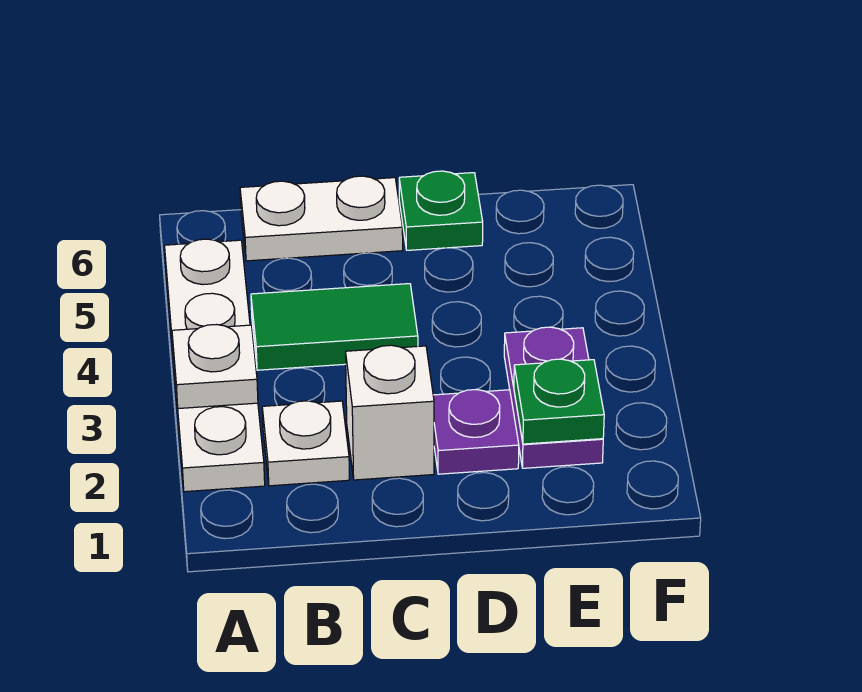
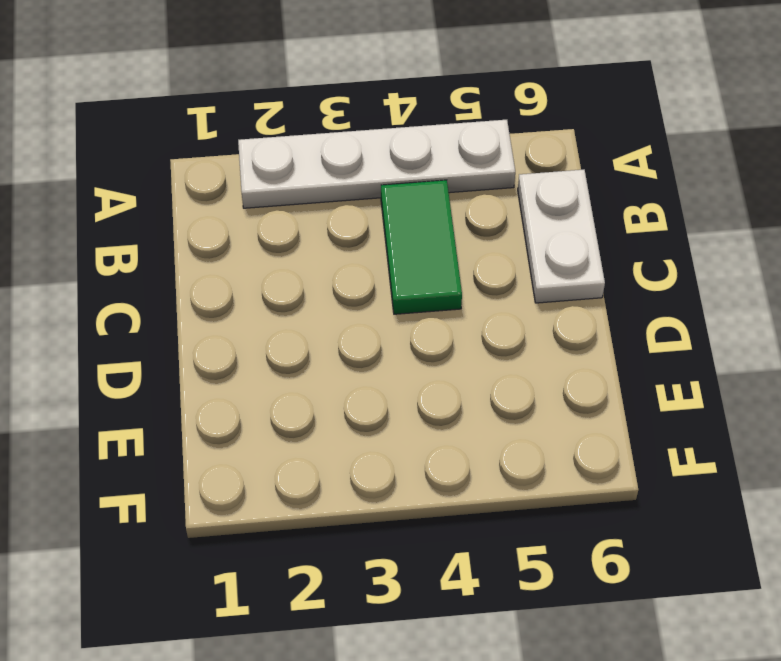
none -> white plate B2 level 1
none -> white brick C2 level 1

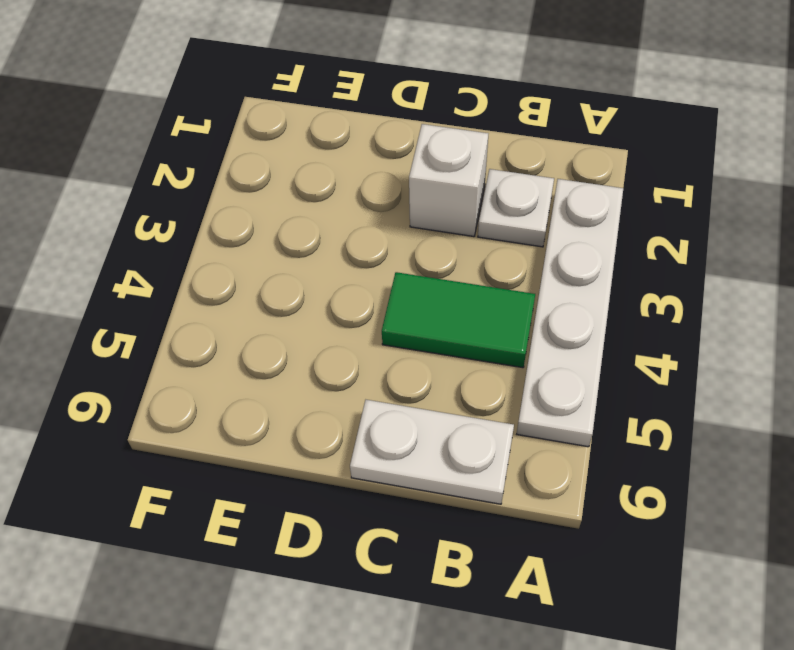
none -> purple plate D2 level 1
none -> green plate D6 level 1

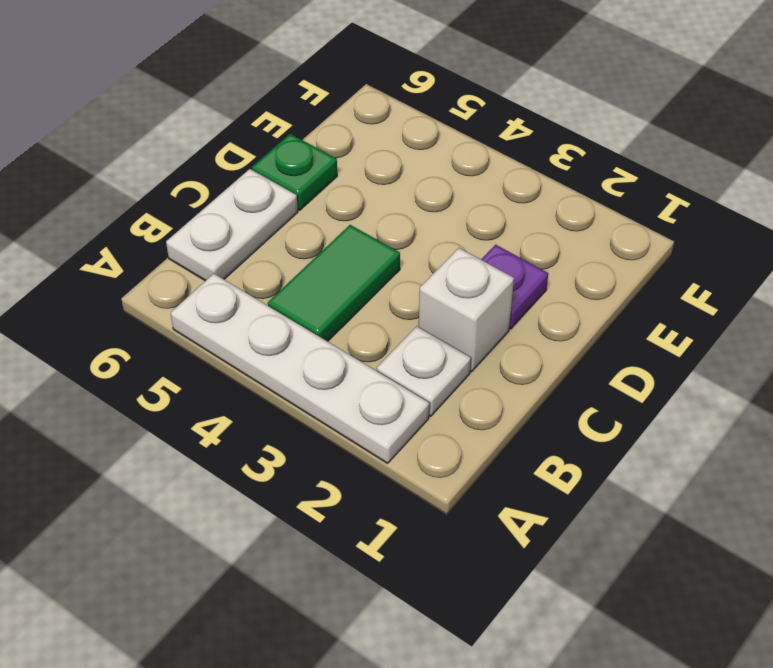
none -> purple plate E2:E3 level 1
none -> white plate A3 level 2

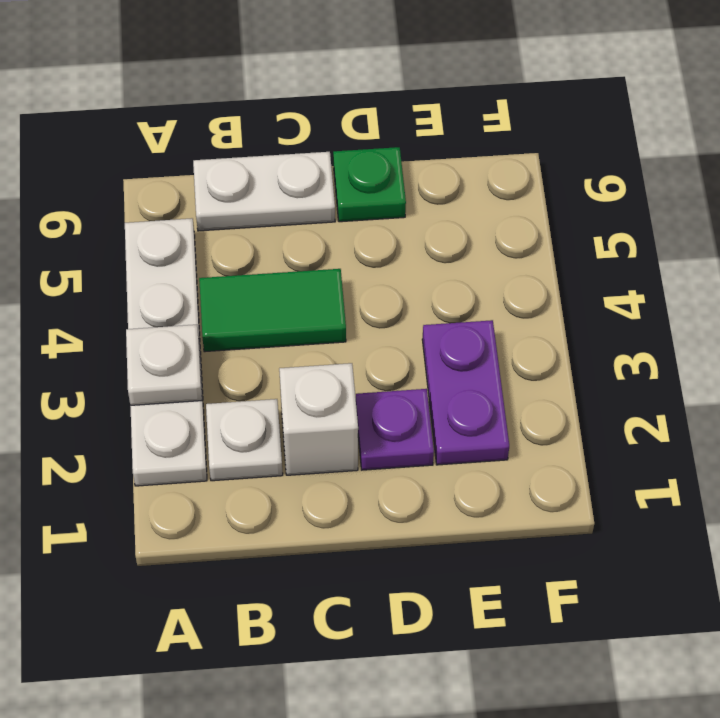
none -> green plate E2 level 2

